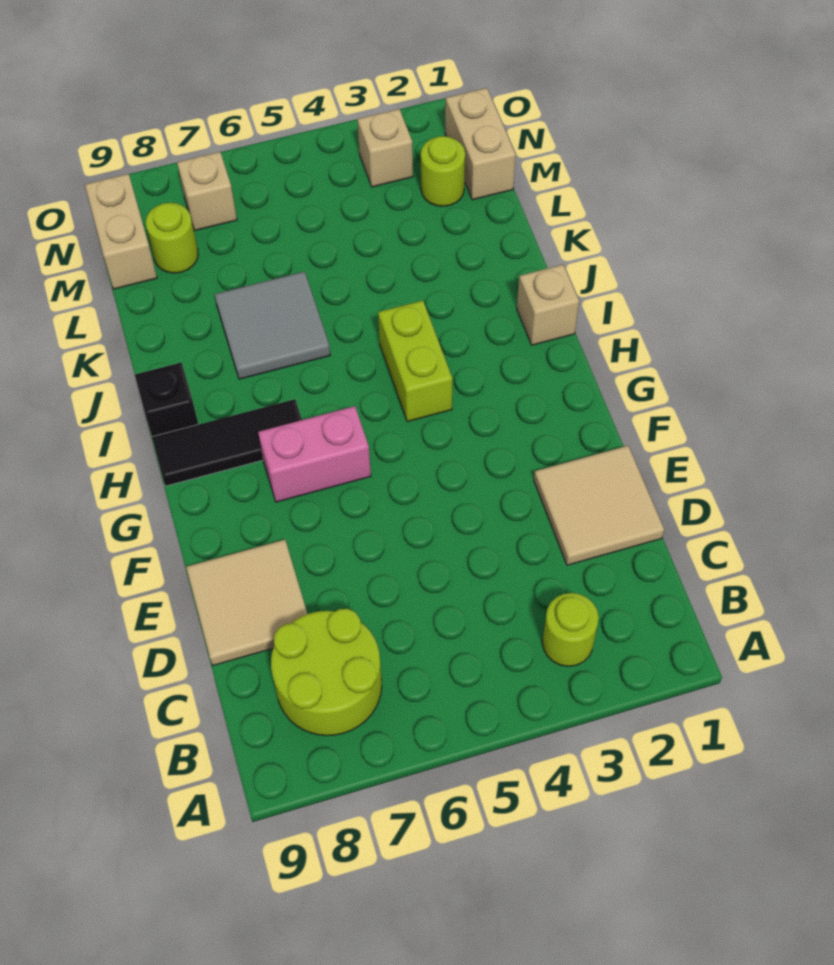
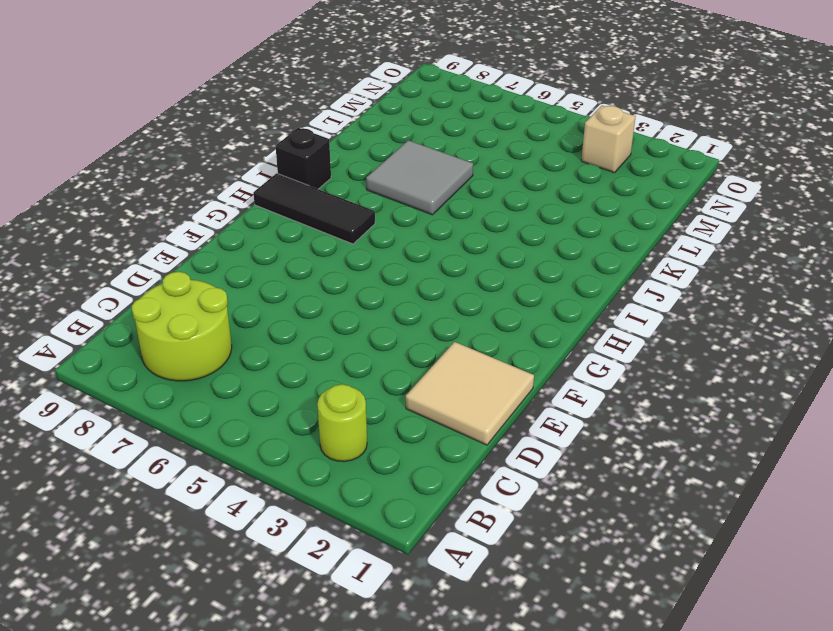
none -> tan tile D8:E9 level 1
none -> pink brick G6:G7 level 1
none -> lime brick H4:I4 level 1

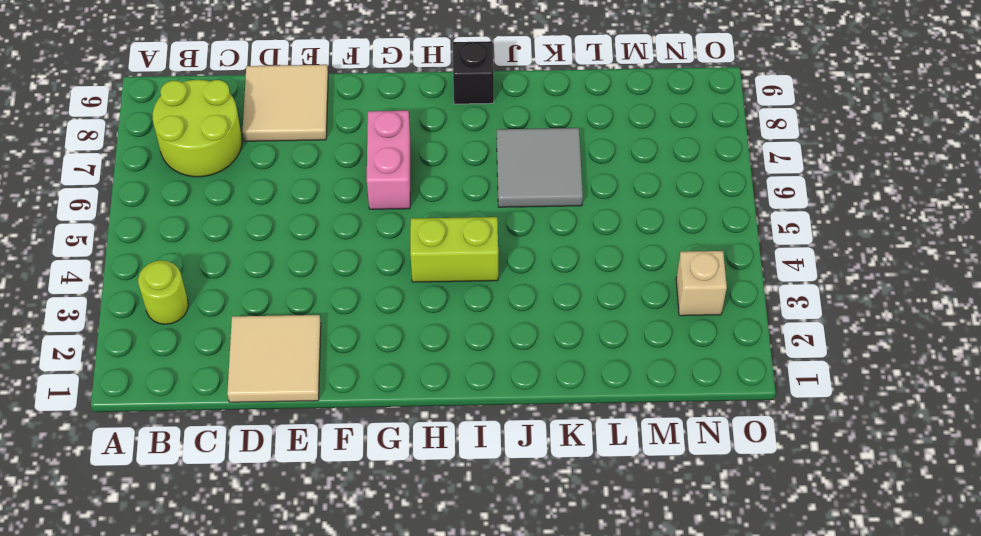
none -> black tile H7:H9 level 1
none -> tan brick I1 level 1
none -> tan brick M1:N1 level 1

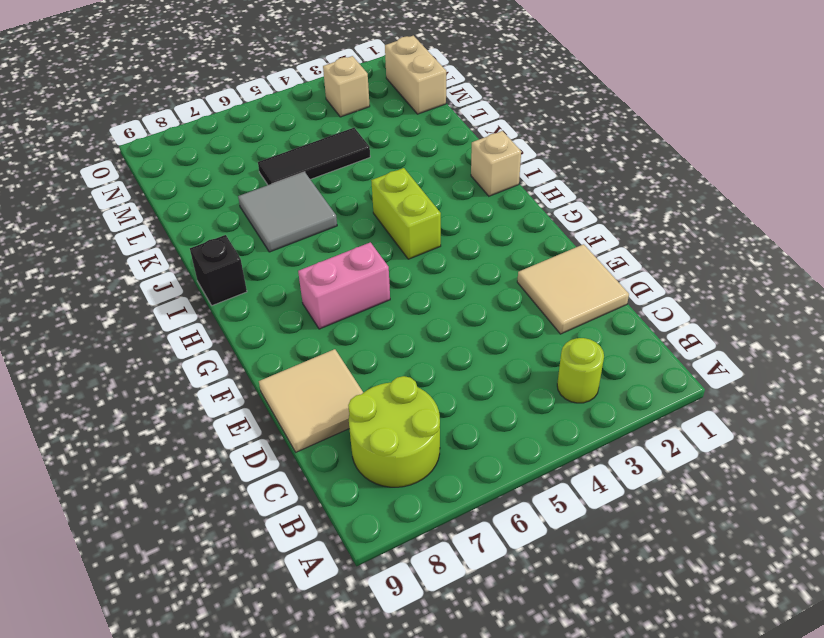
black tile L4:L6 level 1 -> black tile H7:H9 level 1
none -> lime round brick M2 level 1
none -> lime round brick M8 level 1
none -> tan brick M9:N9 level 1

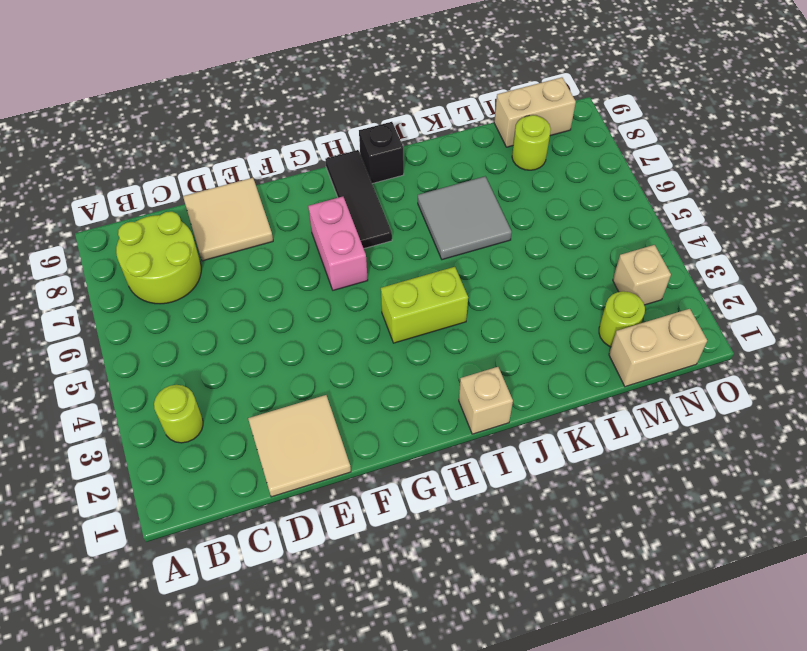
none -> tan brick N7 level 1

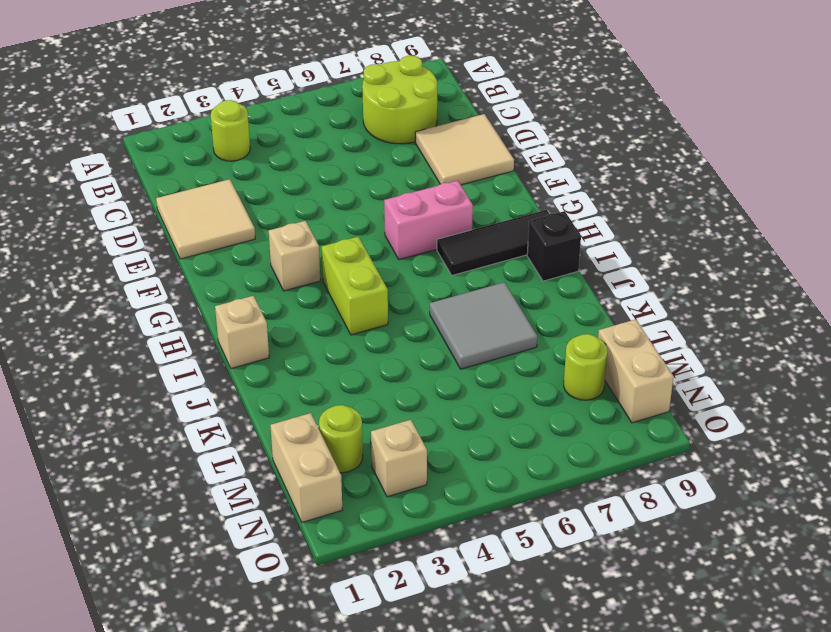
tan brick G3 level 1 -> tan brick N7 level 1

